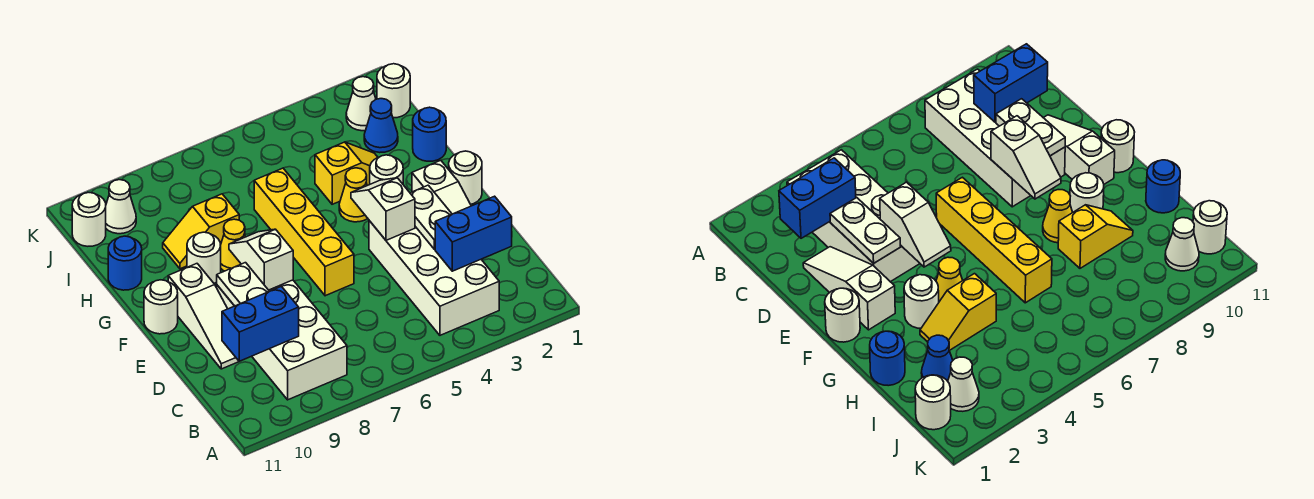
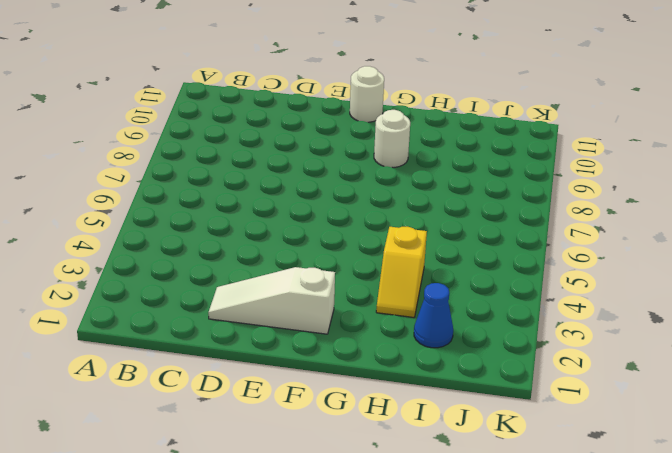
none -> white brick B3:E4 level 1
none -> white brick B8:E9 level 1
none -> white slope D10:F10 level 1 top F

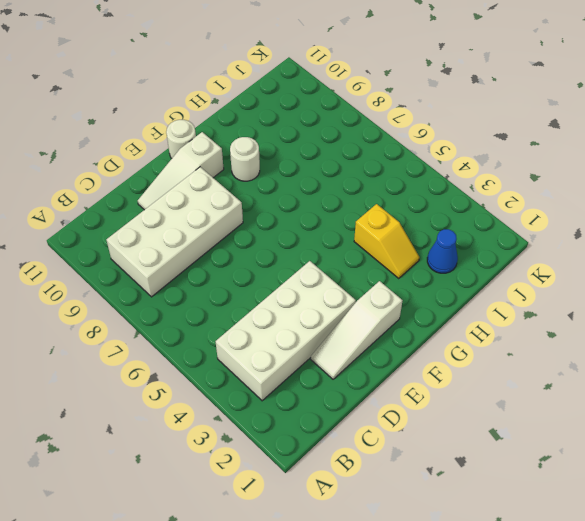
none -> yellow brick E6:H6 level 1
none -> white round brick F1 level 1
none -> white round brick G3 level 1

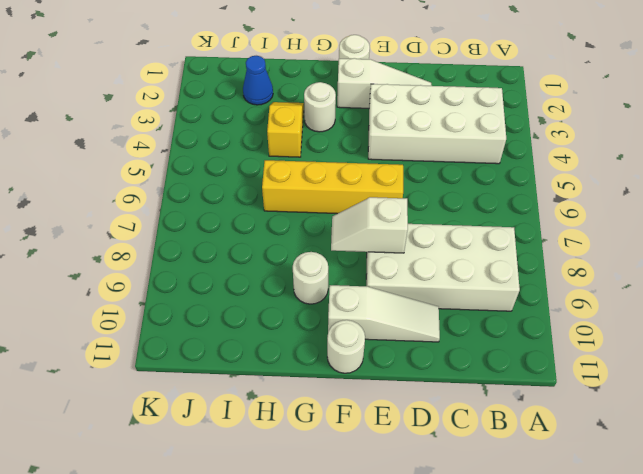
none -> yellow cone G4 level 1
none -> yellow cone G8 level 1
none -> blue round brick H1 level 1

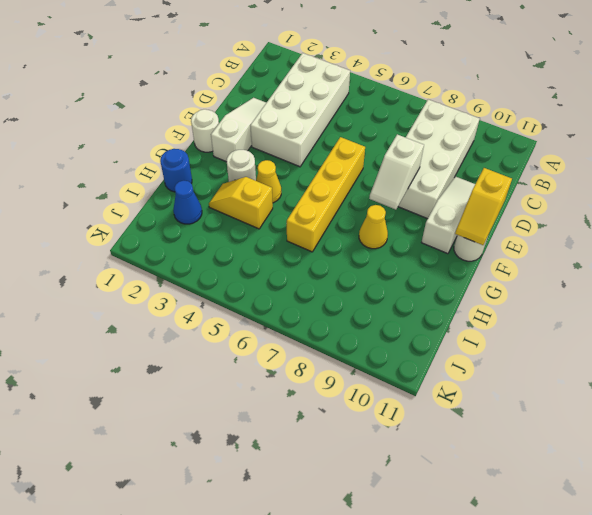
yellow slope E11:F11 level 2 top E -> yellow slope H8:H9 level 1 top 8
none -> white round brick G9 level 1
none -> blue round brick H11 level 1
none -> white round brick J1 level 1

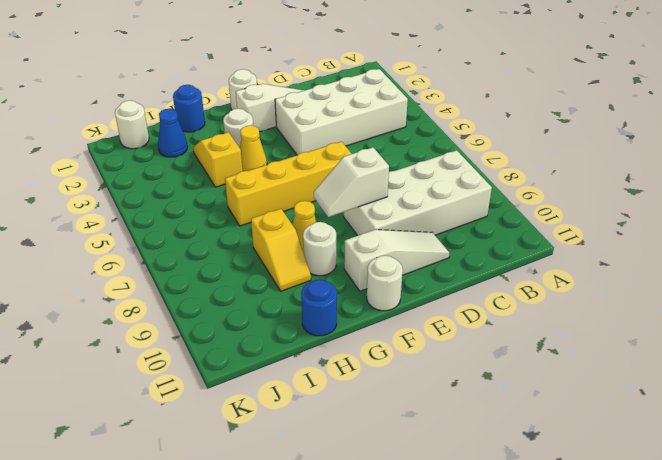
none -> white cone J2 level 1
none -> white cone J10 level 1
none -> white round brick J11 level 1

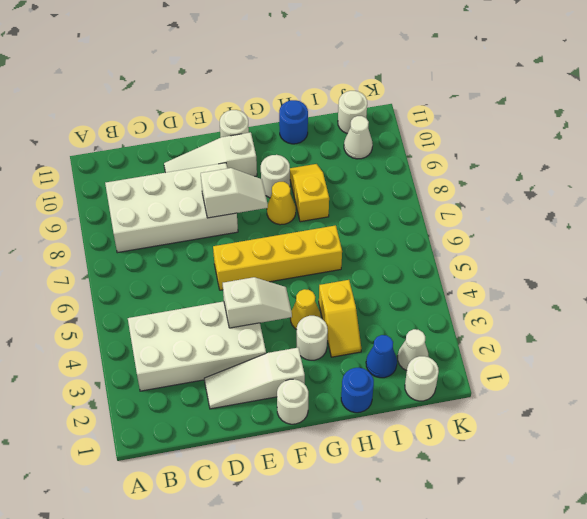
none -> blue brick C2:C3 level 2
none -> blue brick C9:C10 level 2
none -> white plate D3:E3 level 2

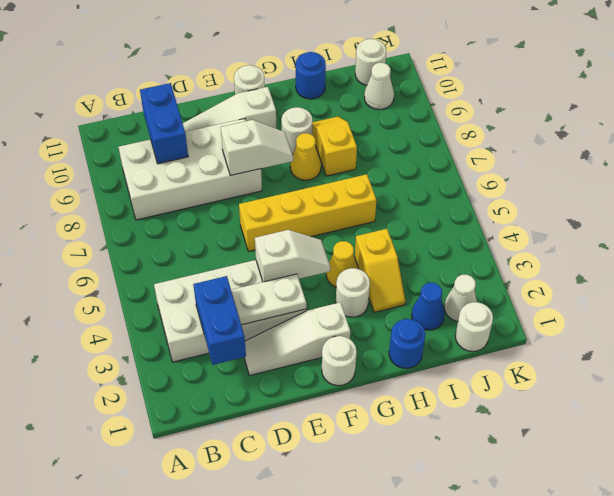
none -> white plate D9:E9 level 2

